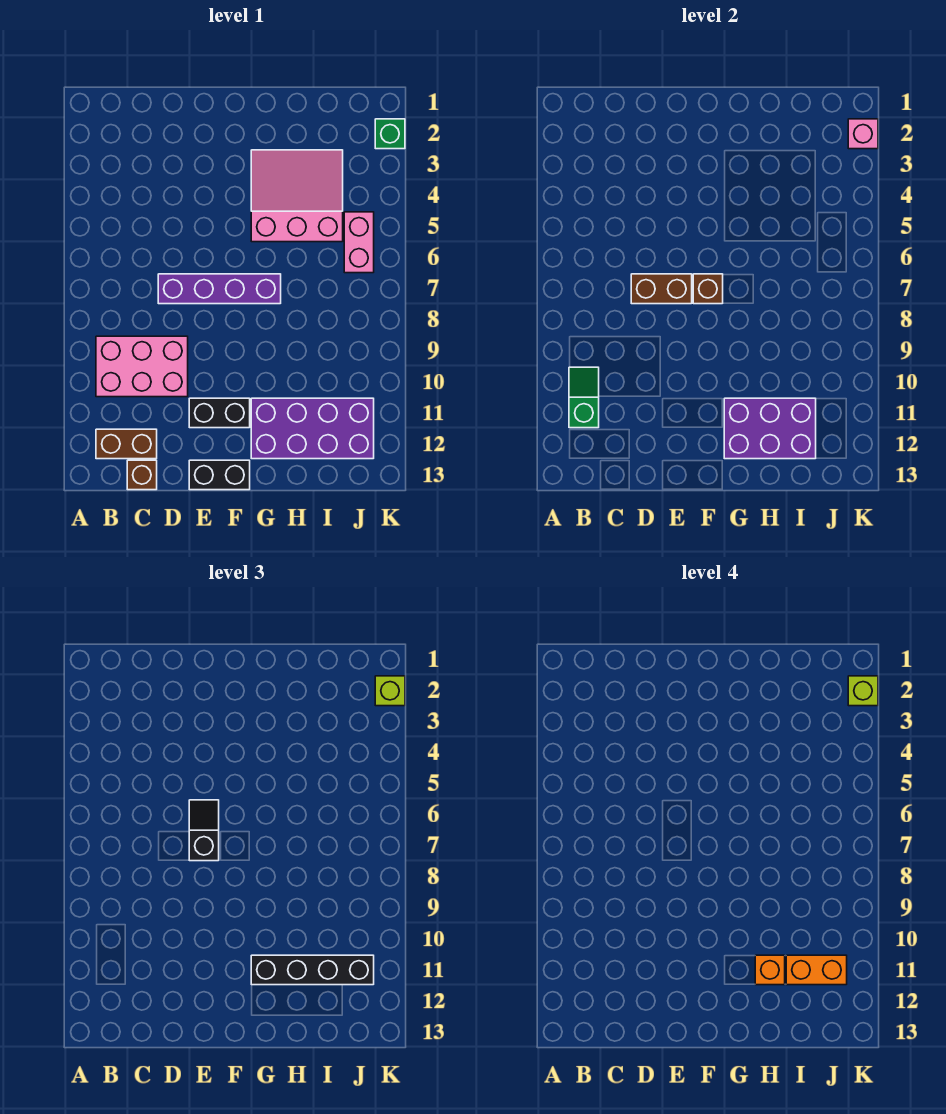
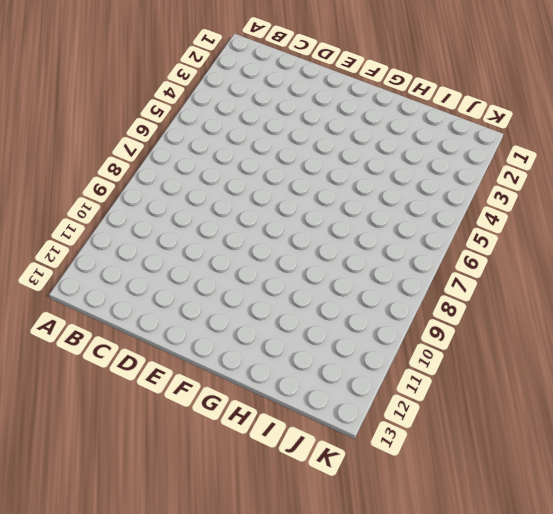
none -> pink brick B9:D10 level 1
none -> brown brick B12:C12 level 1
none -> brown brick C13 level 1

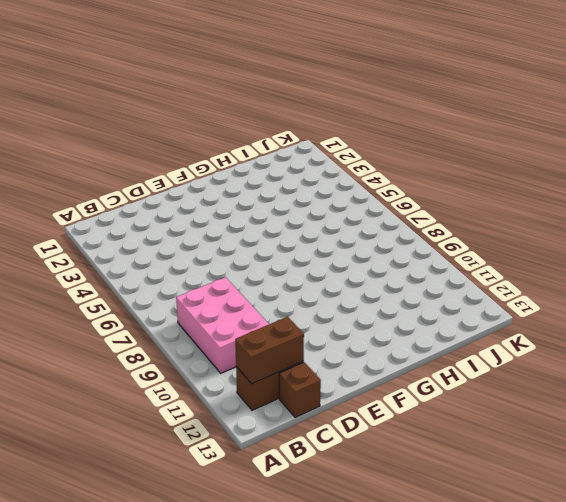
pink brick B8:C10 level 1 -> pink brick B9:D10 level 1
brown brick B12:C12 level 2 -> brown brick D7:E7 level 2
none -> purple brick D7:G7 level 1
none -> black brick E11:F11 level 1
none -> black brick E13:F13 level 1

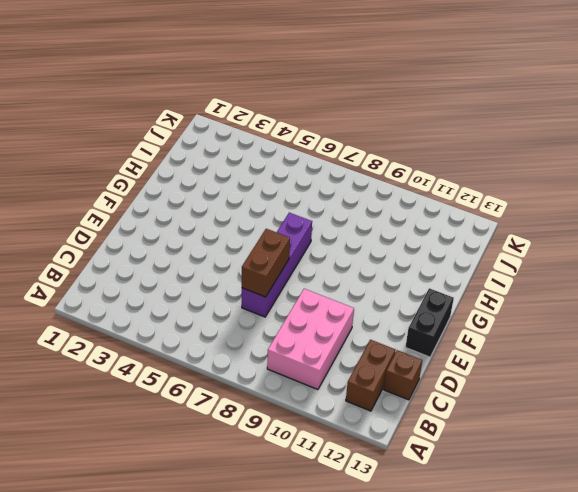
none -> black brick E11:F11 level 1
none -> pink slope G3:I5 level 1 top 5
none -> purple brick G11:J12 level 1

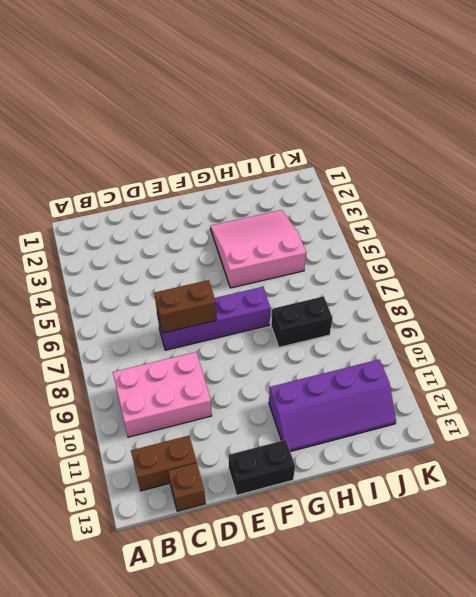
purple slope G11:J12 level 1 top 11 -> purple brick G11:J12 level 1
black brick H8:I8 level 1 -> black brick E11:F11 level 1
none -> pink brick J5:J6 level 1
none -> green brick K2 level 1
none -> green slope B10:B11 level 2 top 11

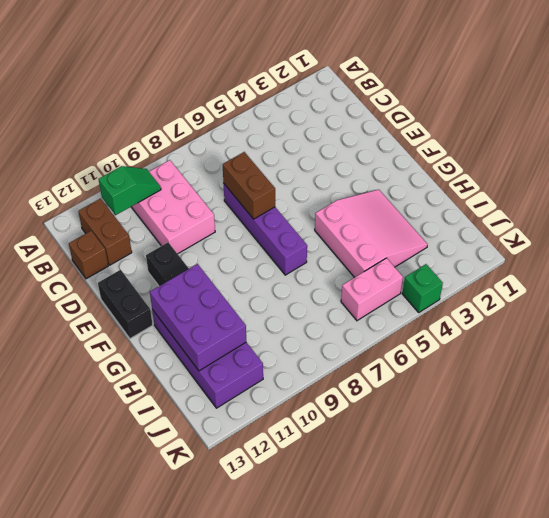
green brick K4 level 1 -> green brick K2 level 1
none -> brown brick F7 level 2
none -> pink brick K2 level 2
none -> black slope E6:E7 level 3 top 7

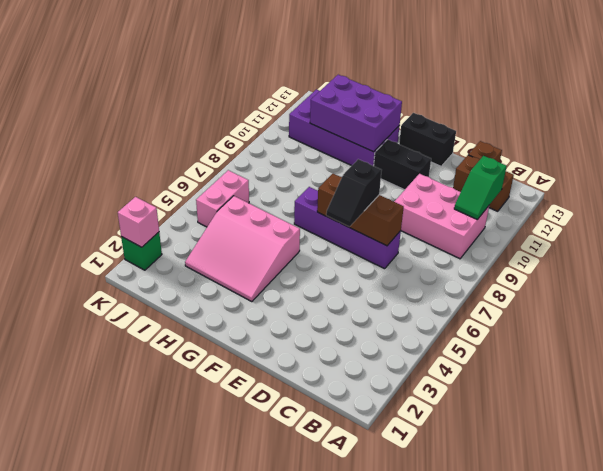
none -> black brick G11:J11 level 3
none -> lime brick K2 level 3
none -> orange brick H11 level 4

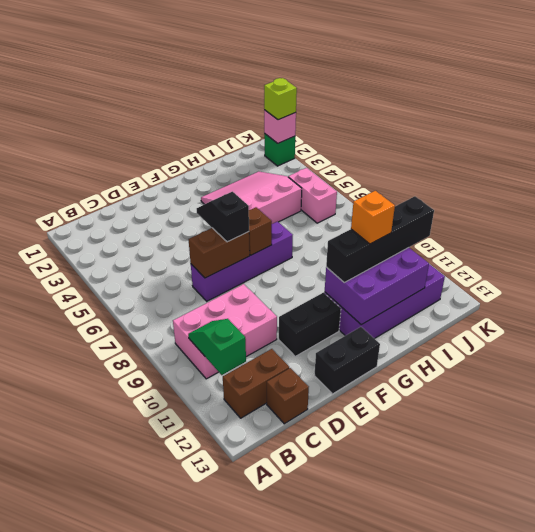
none -> orange brick I11:J11 level 4
none -> lime brick K2 level 4

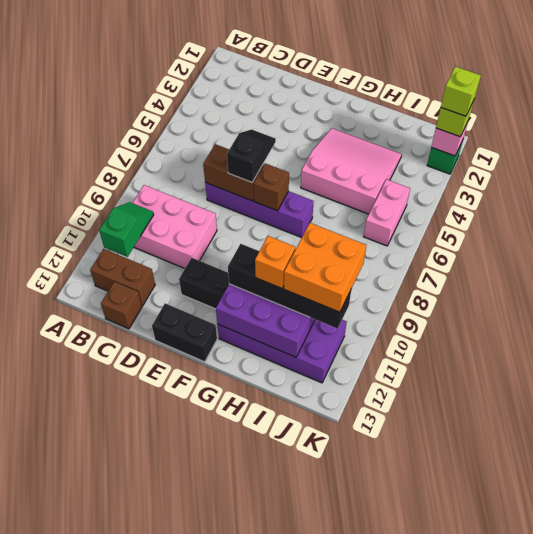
orange brick I10:J11 level 4 -> orange brick I11:J11 level 4

